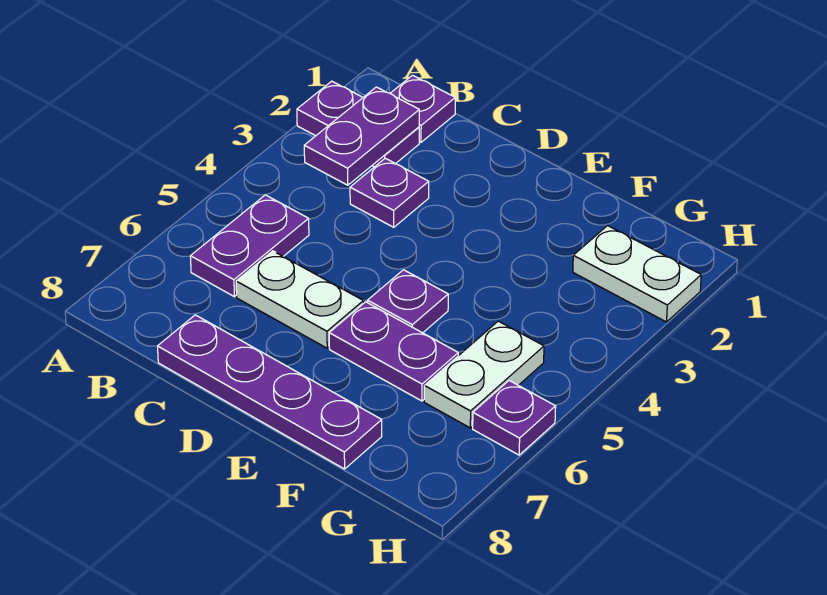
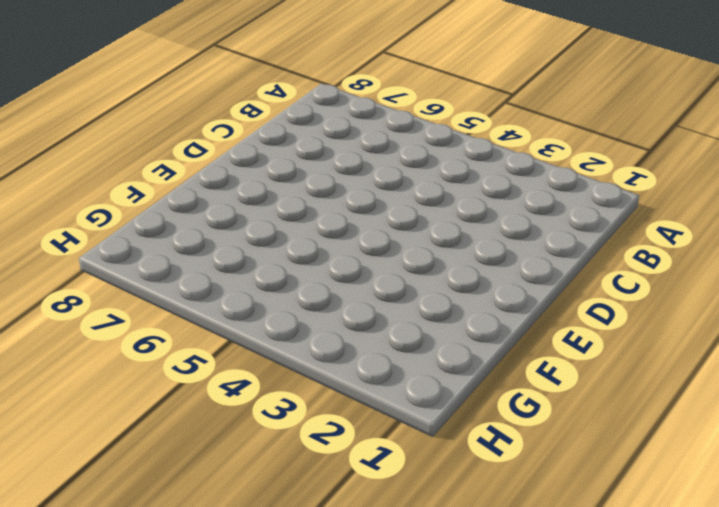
none -> purple plate A2:B2 level 1
none -> purple plate B1 level 1
none -> purple plate B5:B6 level 1

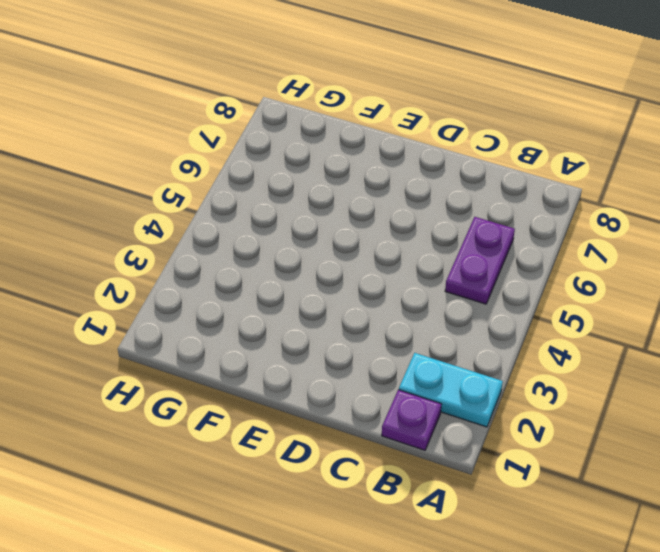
cyan plate A2:B2 level 1 -> purple plate A2:B2 level 1
none -> purple plate C3 level 1
none -> white plate C6:D6 level 1
none -> purple plate C8:F8 level 1

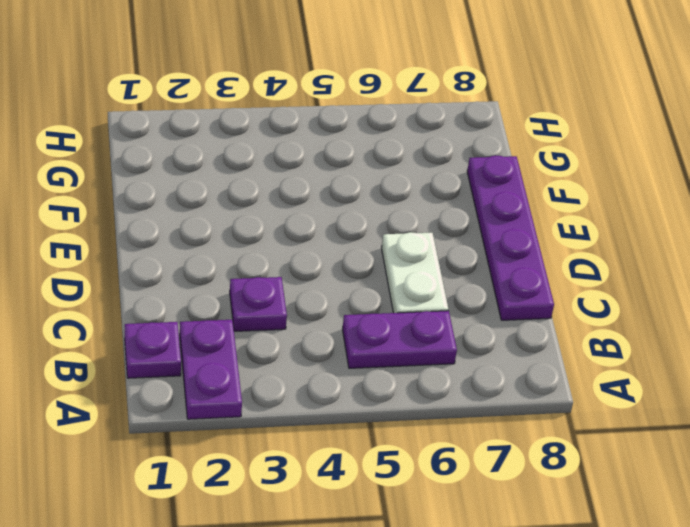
none -> purple plate E5 level 1
none -> purple plate E6:F6 level 1
none -> white plate G2:H2 level 1

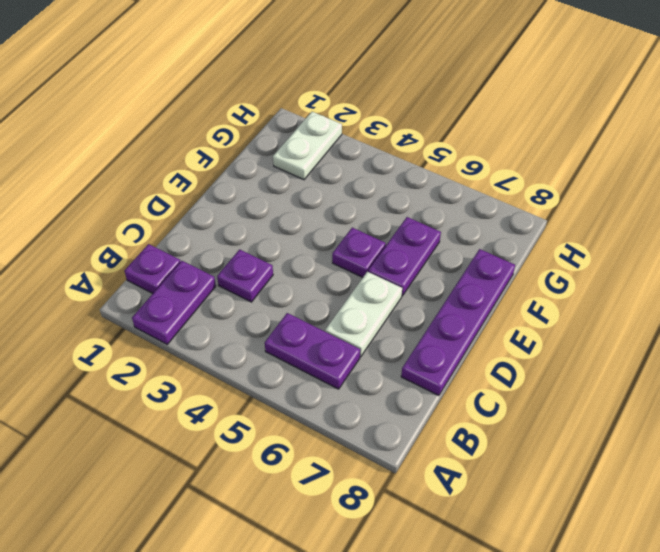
none -> white plate G5:G6 level 1
none -> purple plate H6 level 1
none -> purple plate B2:B3 level 2

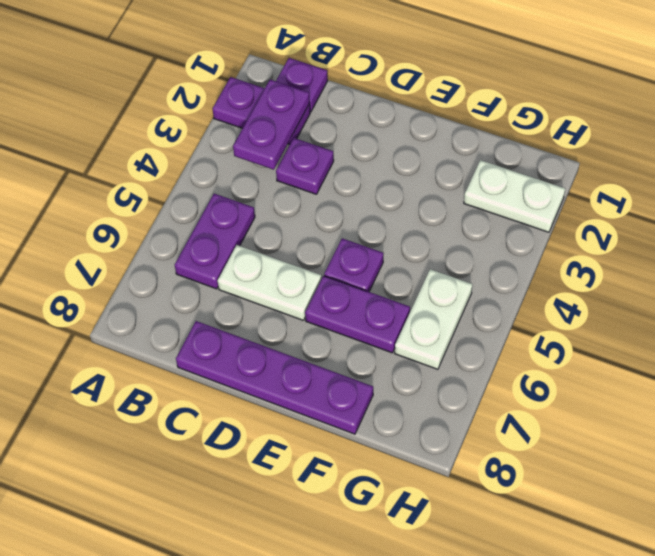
none -> purple plate H6 level 1

